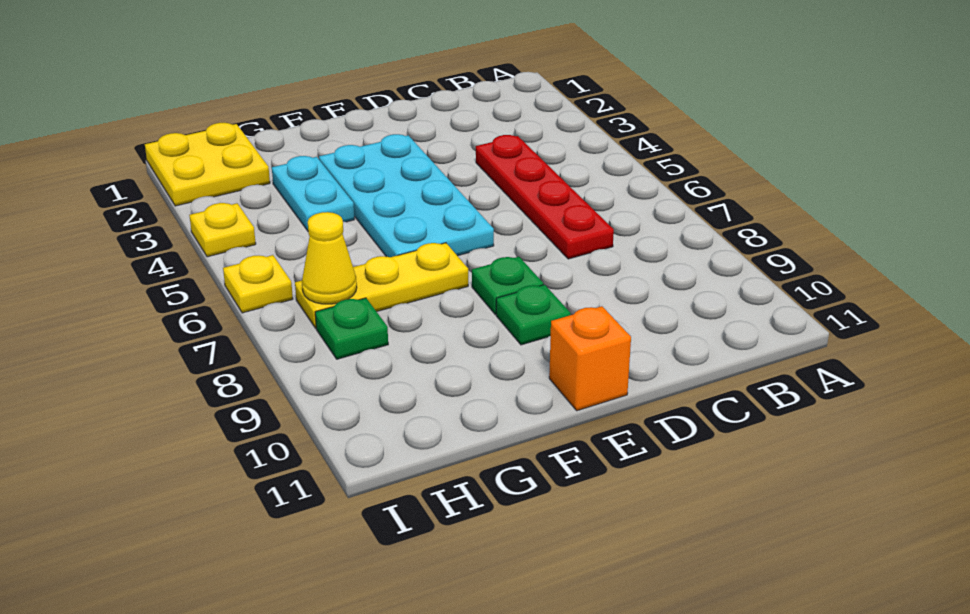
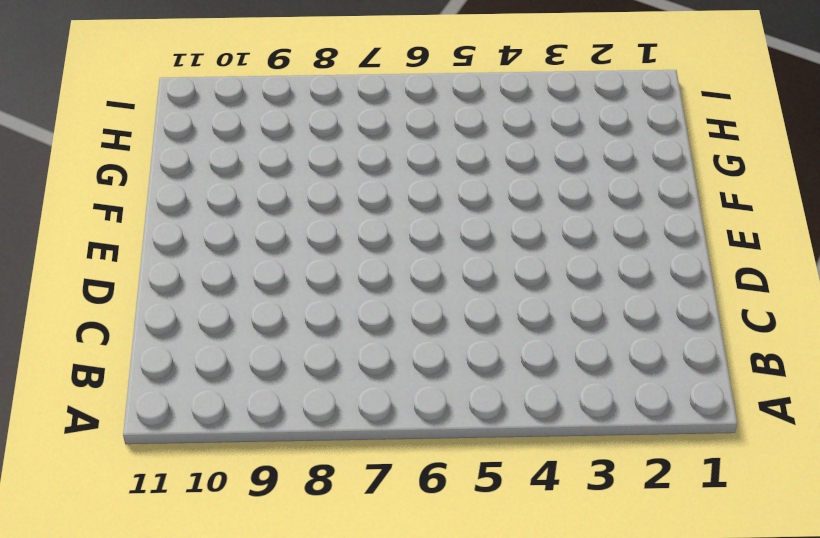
none -> red plate C4:C7 level 1
none -> cyan plate E3:F6 level 1
none -> green plate E8 level 1

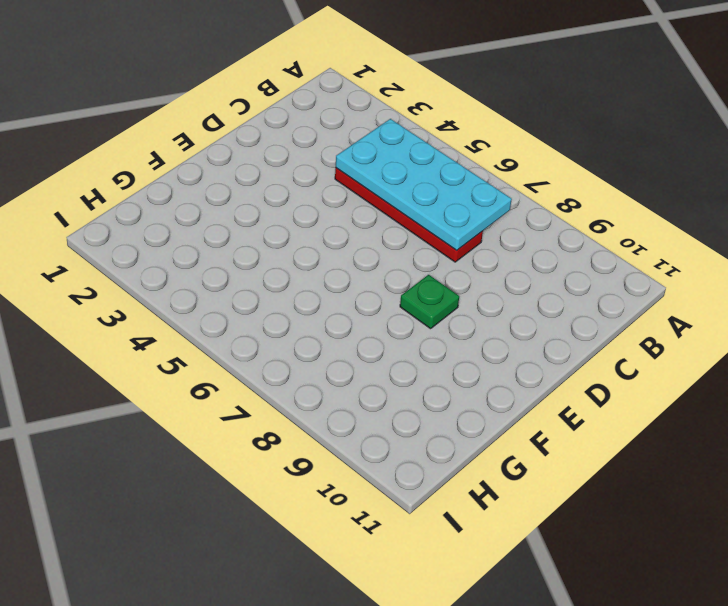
cyan plate B4:C7 level 2 -> cyan plate E3:F6 level 1
none -> green plate E9 level 1
none -> orange brick E11 level 1
none -> yellow plate F7:H7 level 1

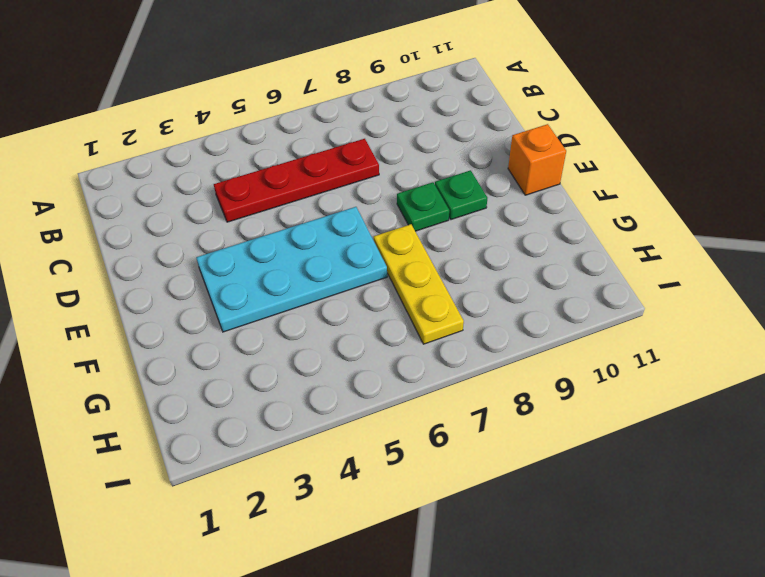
none -> cyan plate G3:G4 level 1
none -> yellow plate H1:I2 level 1
none -> green plate H8 level 1

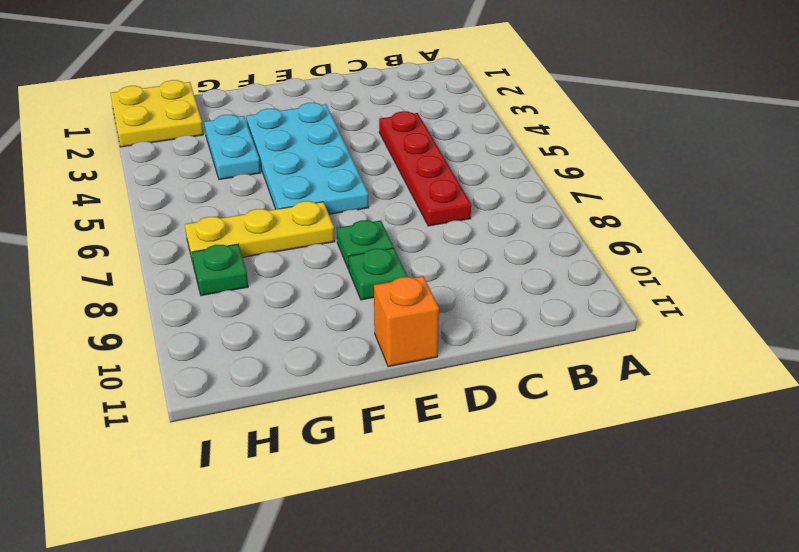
none -> yellow plate I4 level 1
none -> yellow plate I6 level 1
none -> yellow cone H7 level 2

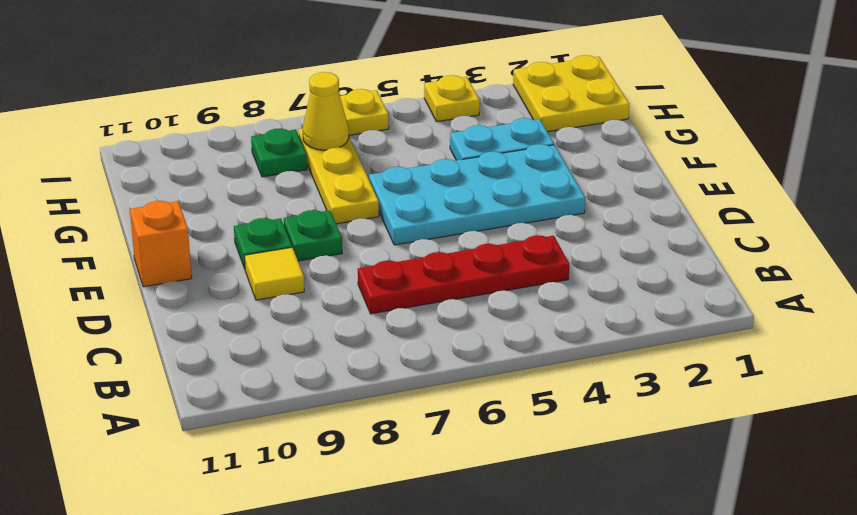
yellow tile D9 level 1 -> none

